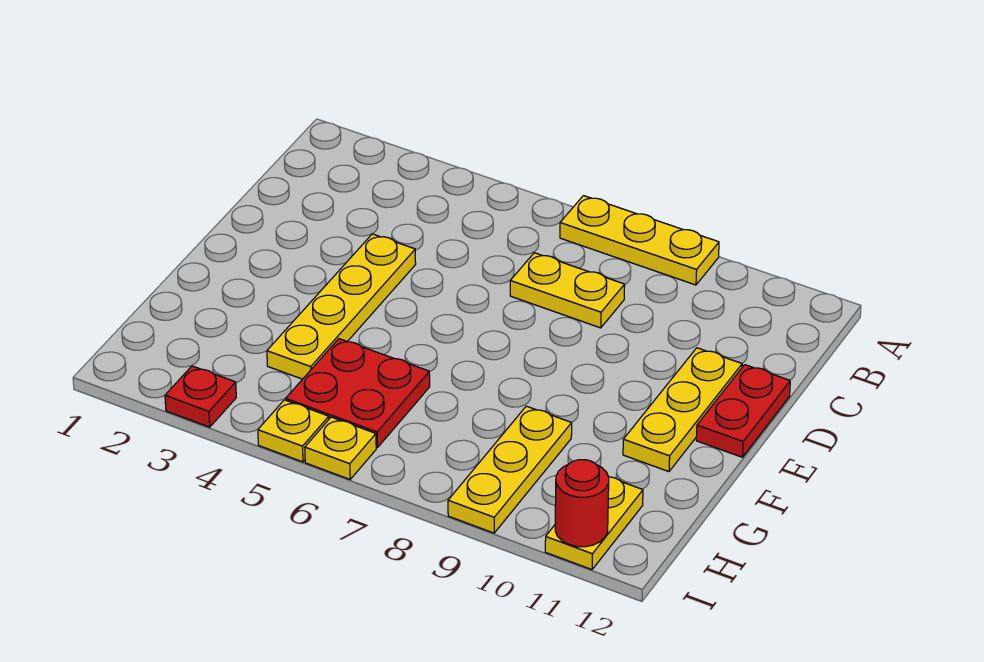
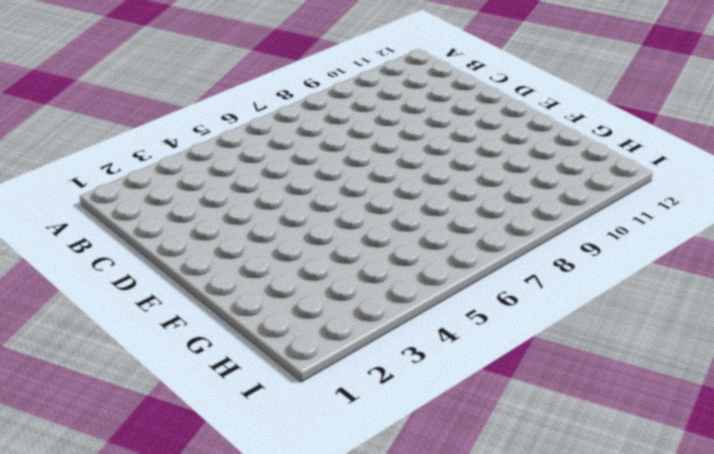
none -> yellow plate A7:A9 level 1
none -> yellow plate C7:C8 level 1
none -> yellow plate D4:G4 level 1

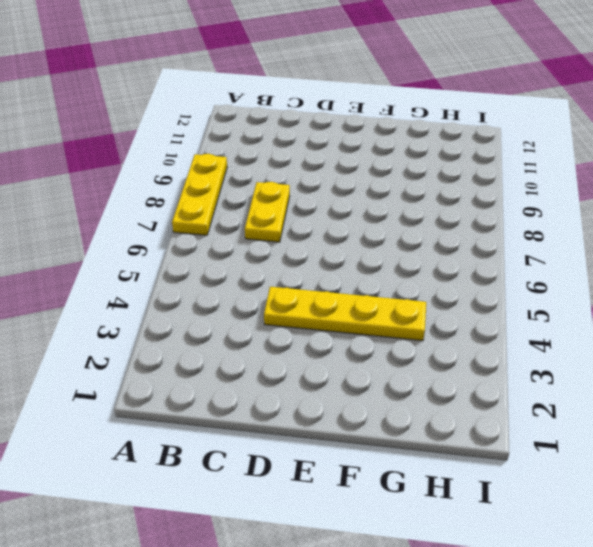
none -> yellow plate D11:F11 level 1
none -> red plate D12:E12 level 1
none -> red plate G5:H6 level 1

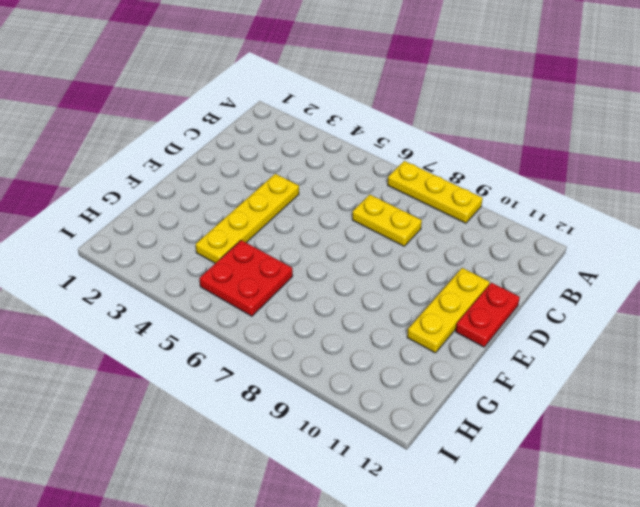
none -> yellow plate G9:I9 level 1
none -> yellow plate H11:I11 level 1
none -> red plate I3 level 1

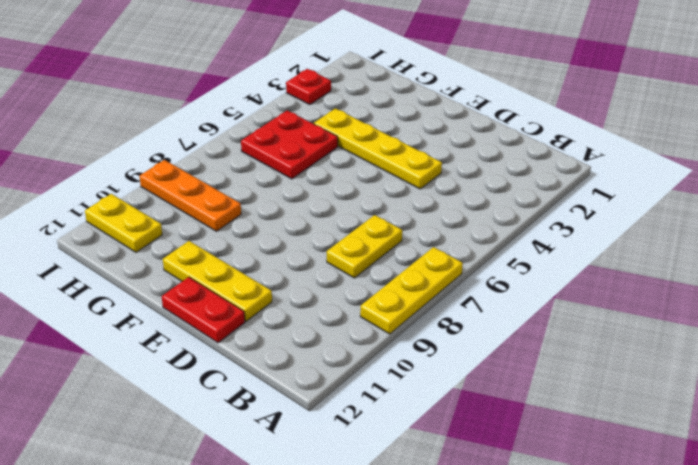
orange plate G9:I9 level 1 -> yellow plate G9:I9 level 1
none -> yellow plate I5 level 1
none -> yellow plate I6 level 1
none -> red round brick I11 level 2

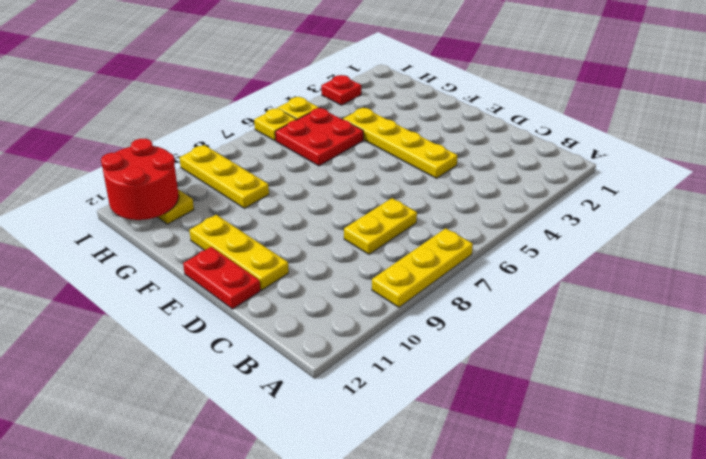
red round brick H11:I12 level 2 -> red round brick I11 level 2

